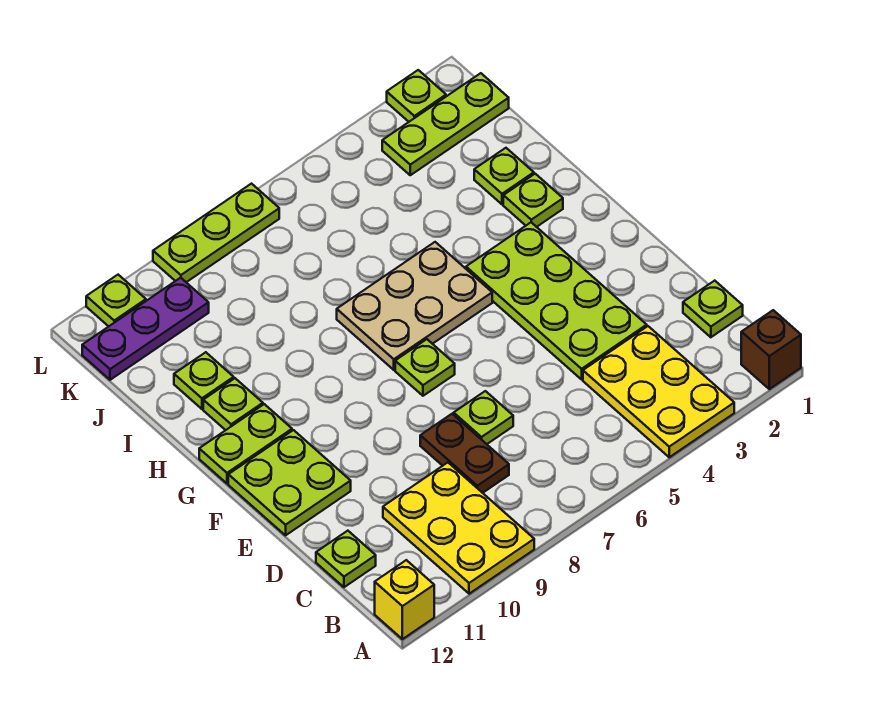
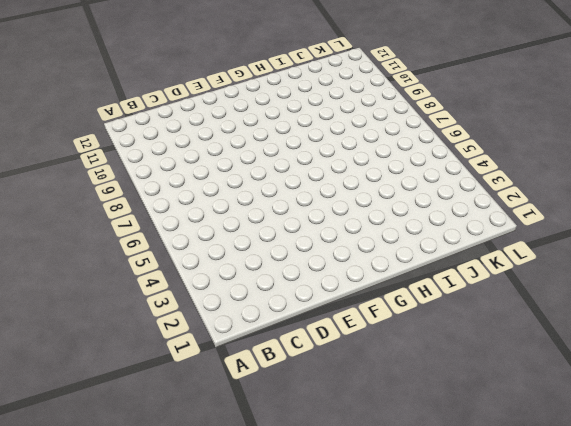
none -> brown brick A1 level 1
none -> yellow plate A3:C4 level 1
none -> yellow plate A9:C10 level 1

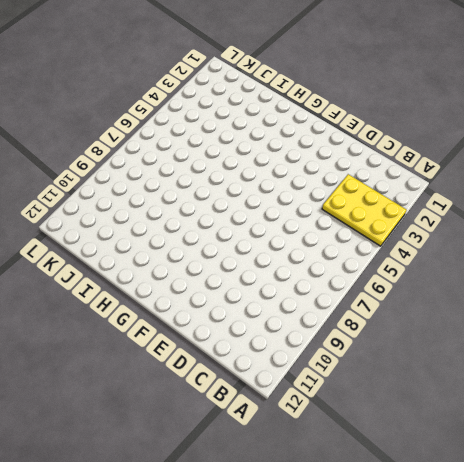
none -> brown brick A1 level 1
none -> yellow plate A9:C10 level 1
none -> yellow brick A12 level 1

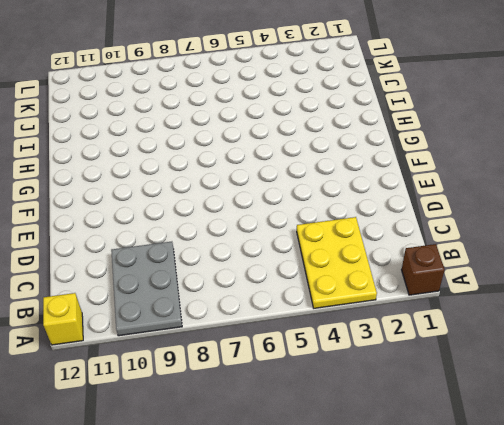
grey plate A9:C10 level 1 -> yellow plate A9:C10 level 1
none -> lime plate C1 level 1
none -> brown plate C8:D8 level 1
none -> lime plate C12 level 1

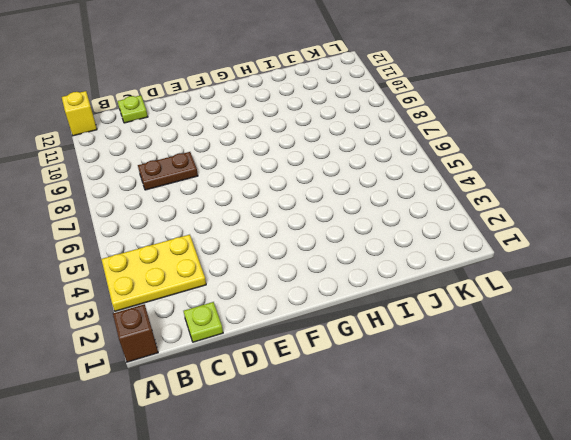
none -> yellow plate A9:C10 level 1
none -> lime plate D3:G4 level 1
none -> lime plate D7 level 1

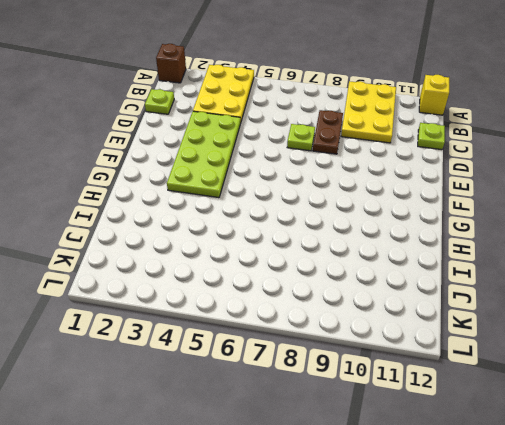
none -> lime plate E11:F12 level 1
none -> lime plate F7 level 1
none -> tan plate G5:H7 level 1

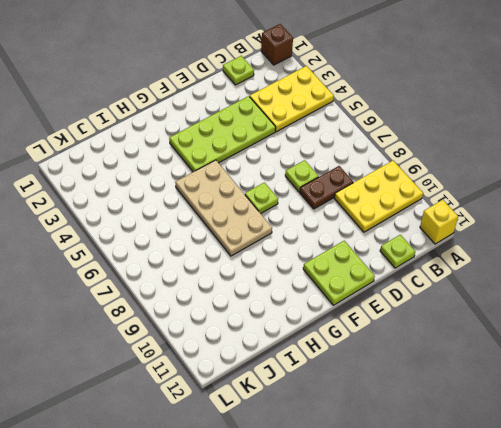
tan plate G5:H8 level 1 -> tan plate G5:H7 level 1
none -> lime plate G11:G12 level 1
none -> lime plate H2 level 1
none -> lime plate H11 level 1

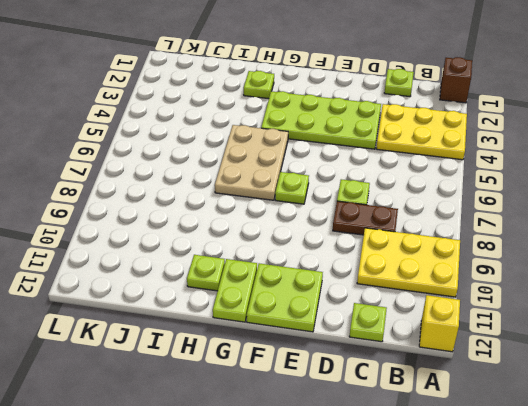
none -> lime plate I2 level 1
none -> lime plate I11 level 1
none -> lime plate K1:K3 level 1

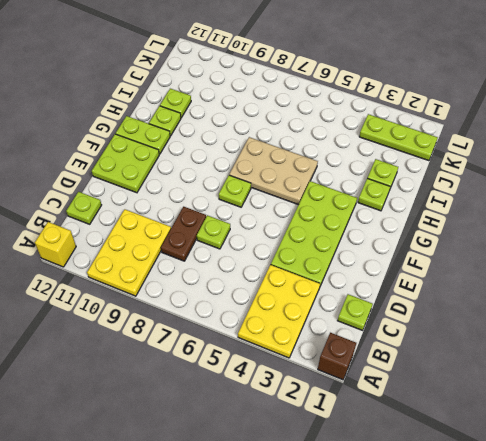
none -> purple plate K10:K12 level 1
none -> lime plate L2 level 1
none -> lime plate L7:L9 level 1

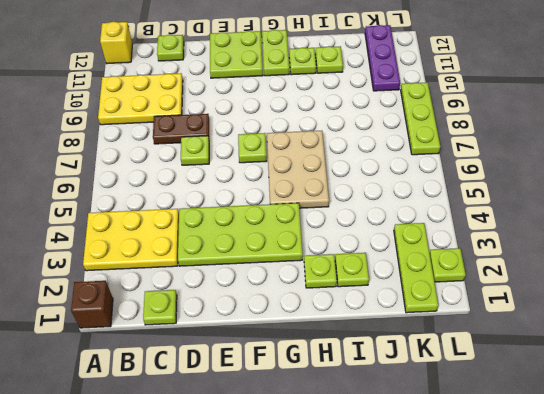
none -> lime plate L11 level 1

